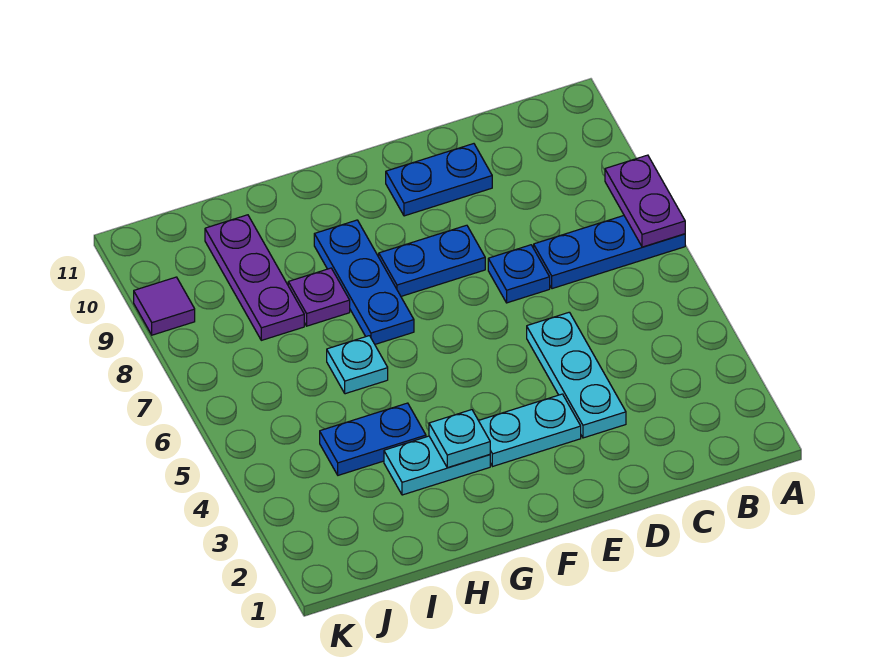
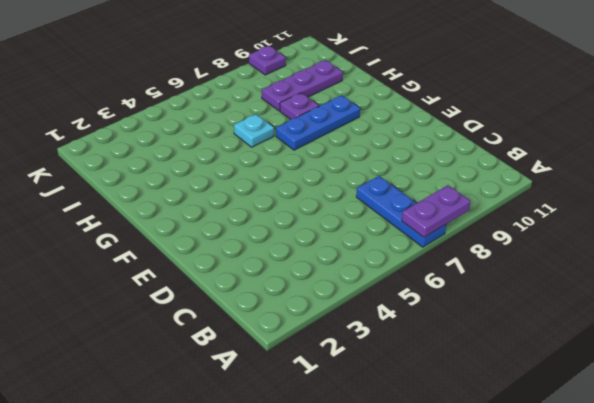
purple plate K9 level 1 -> purple tile K9 level 1
none -> cyan plate D3:D5 level 1
none -> blue plate D7 level 1
none -> blue plate D10:E10 level 1

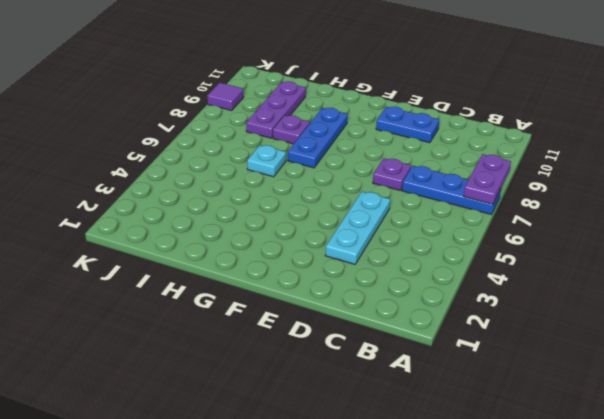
purple plate D7 level 1 -> blue plate D7 level 1
none -> cyan plate E3:F3 level 1
none -> blue plate E8:F8 level 1
none -> cyan plate G3:H3 level 1

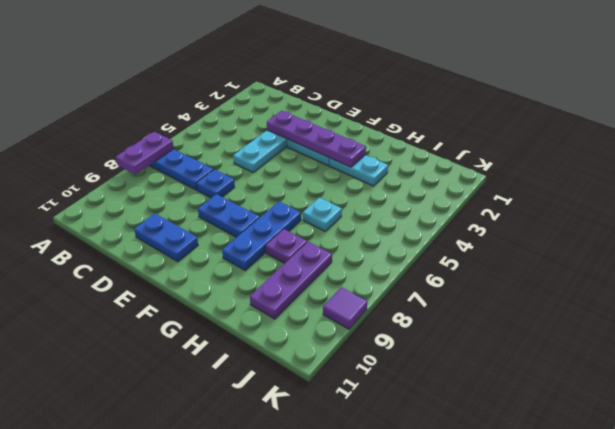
purple plate D3:G3 level 2 -> cyan plate G3 level 2
none -> blue plate H4:I4 level 1

